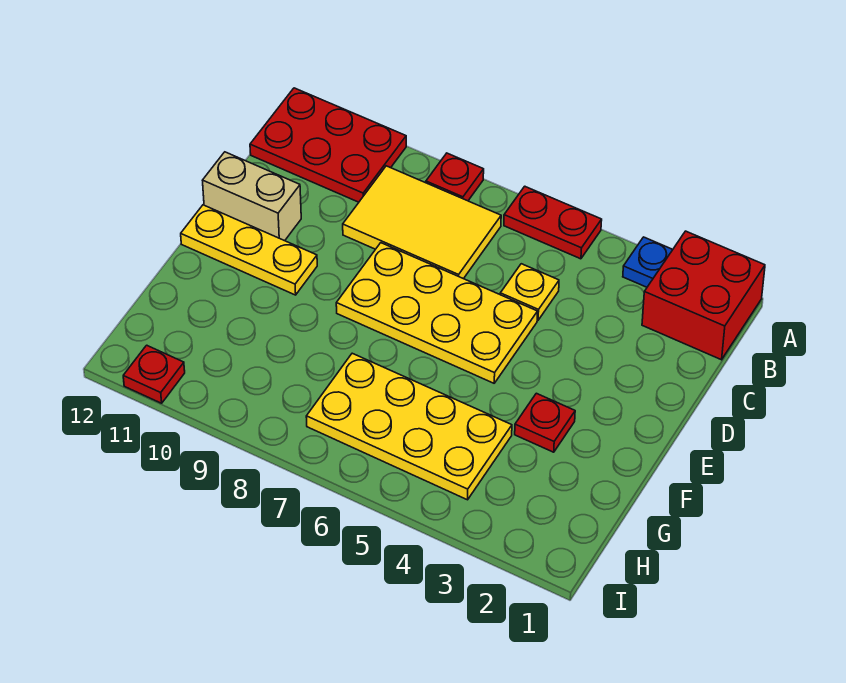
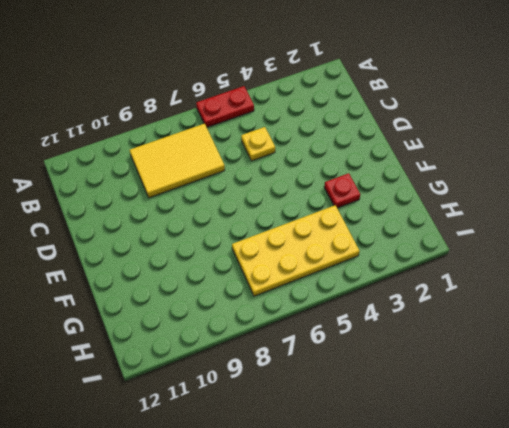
none -> red brick A1:B2 level 1
none -> blue plate A3 level 1
none -> red plate A8 level 1

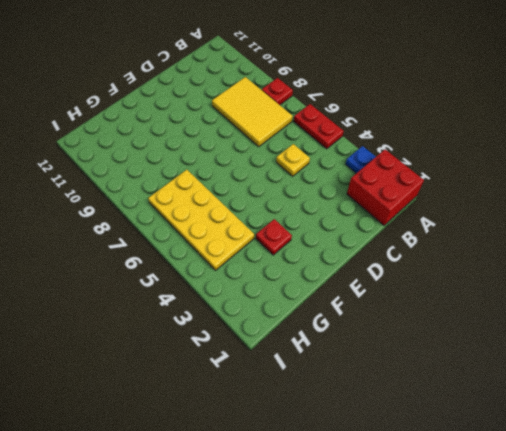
none -> red plate A10:B12 level 1
none -> yellow plate D5:E8 level 1
none -> tan brick D11:D12 level 1

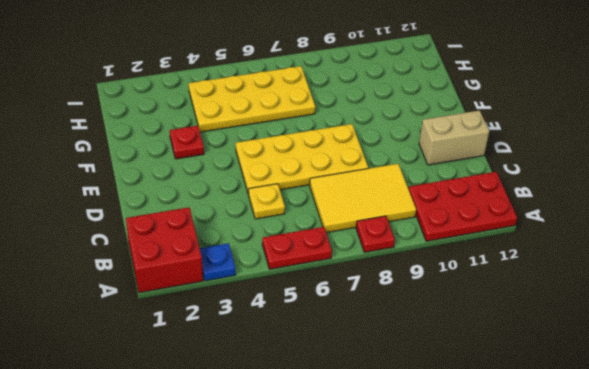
none -> yellow plate E10:E12 level 1
none -> red plate I11 level 1

